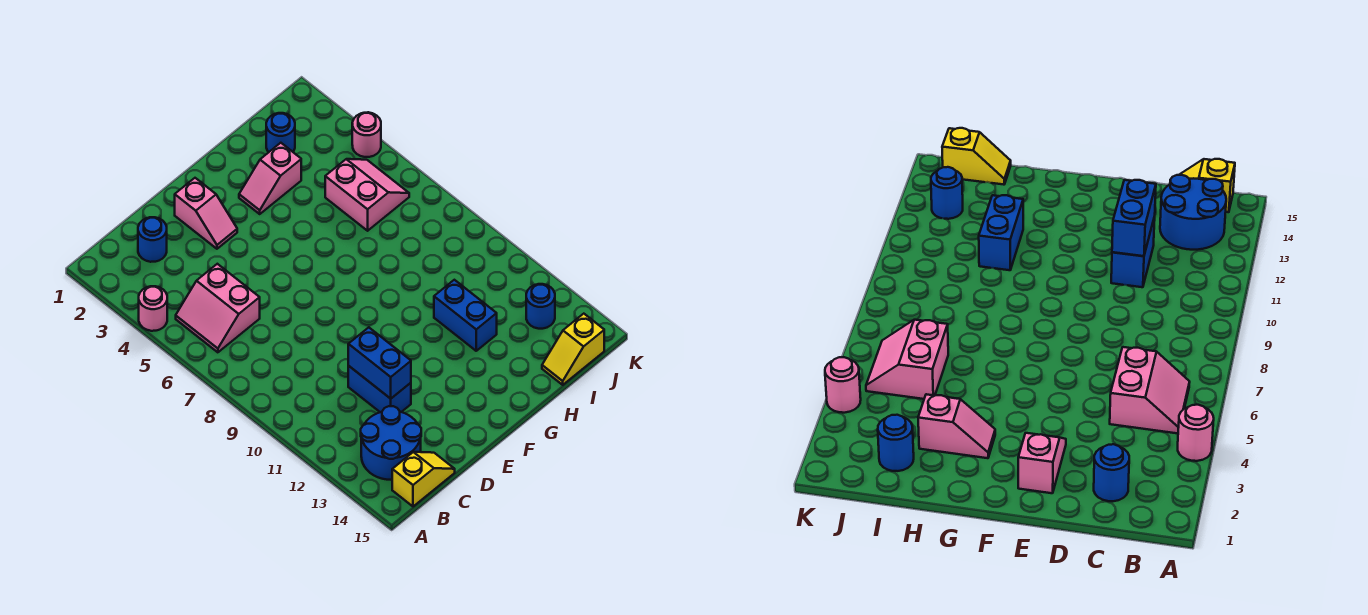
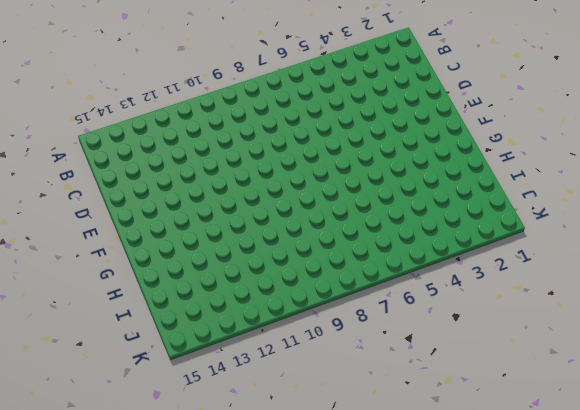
none -> pink round brick A4 level 1
none -> pink slope B5:C6 level 1 top C
none -> blue round brick B13:C14 level 1

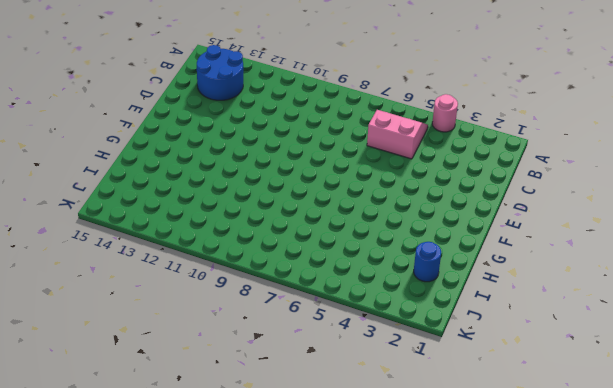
none -> yellow slope B15:C15 level 1 top B
none -> blue round brick C2 level 1
none -> blue brick D11:D12 level 1

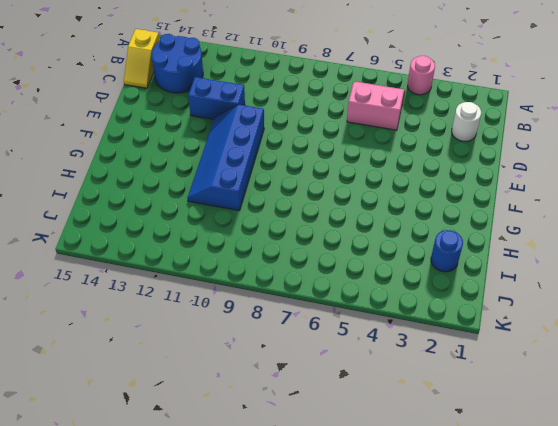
white round brick C2 level 1 -> blue round brick C2 level 1
blue slope E10:H11 level 1 top 10 -> blue brick H11:H12 level 1
none -> pink slope E2:E3 level 1 top 2
none -> pink slope G3:H3 level 1 top H
none -> pink slope I5:J6 level 1 top I

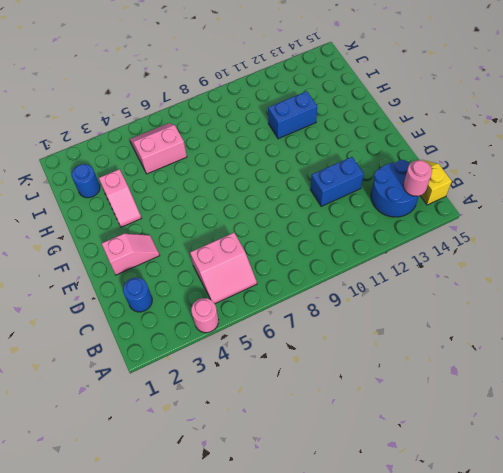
pink round brick B14 level 2 -> pink round brick K4 level 1
none -> yellow slope I15:J15 level 1 top J
none -> blue round brick J13 level 1
none -> blue brick D11:D12 level 2

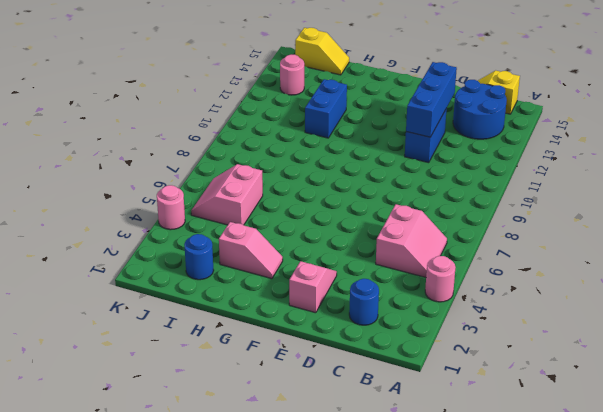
blue brick D11:D13 level 2 -> blue brick D11:D12 level 2
pink round brick J13 level 1 -> blue round brick J13 level 1

